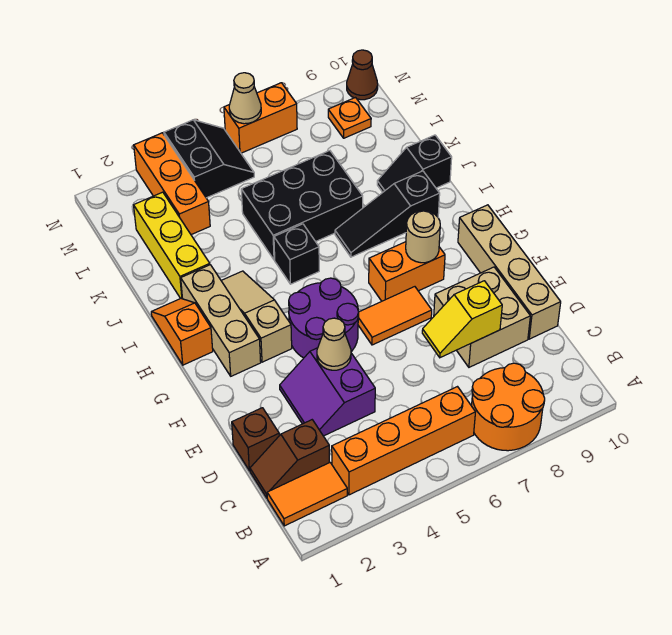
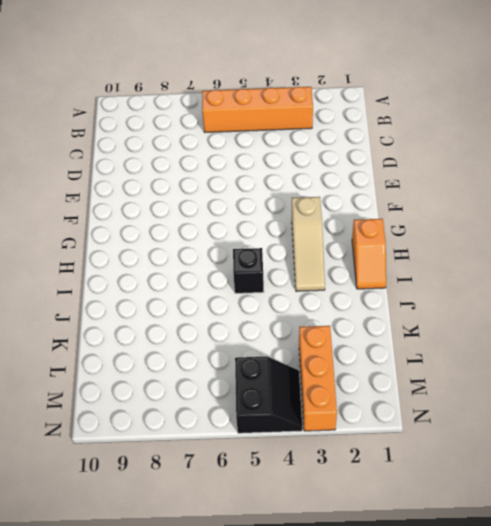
black slope M4:N5 level 1 top 5 -> black slope M4:N5 level 1 top 4
none -> orange round brick A7:B8 level 1
none -> orange tile B1:B2 level 1
none -> brown slope C1:C2 level 1 top 2

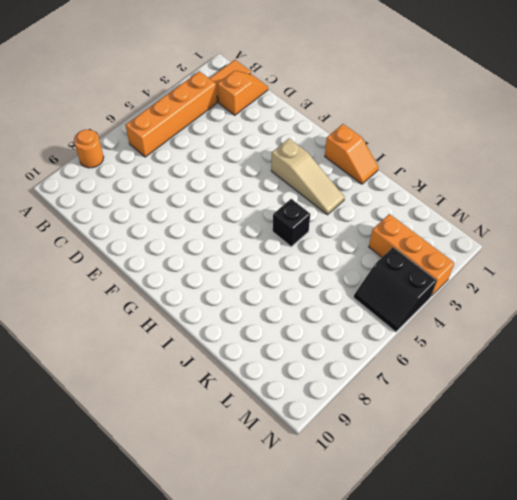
orange round brick A8 level 1 -> orange round brick A7:B8 level 1
orange slope C1:C2 level 1 top 2 -> brown slope C1:C2 level 1 top 2
none -> brown brick D1 level 1
none -> purple slope D3:E4 level 1 top 4
none -> tan brick D8:E9 level 1

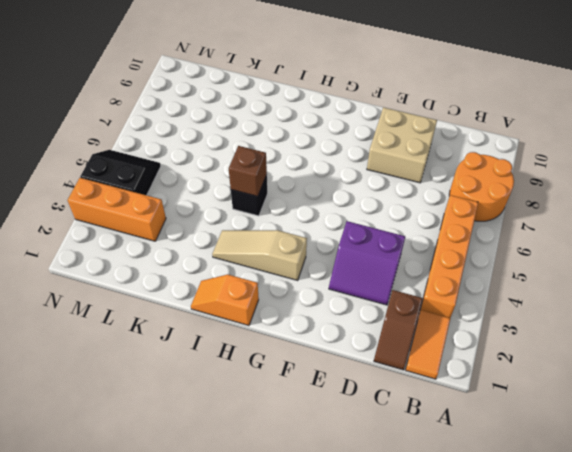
brown brick I5 level 2 -> brown brick D1 level 1
none -> tan brick D10:G10 level 1
none -> purple round brick F4:G5 level 1
none -> orange tile F6:F7 level 1

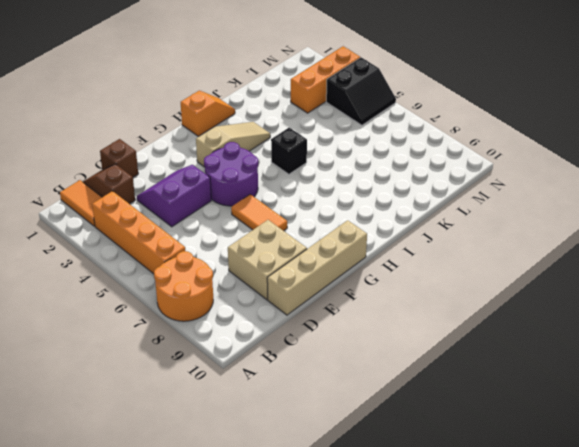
none -> tan brick G2:I2 level 1
none -> orange brick G7:G8 level 1
none -> black slope I7:I9 level 1 top 9

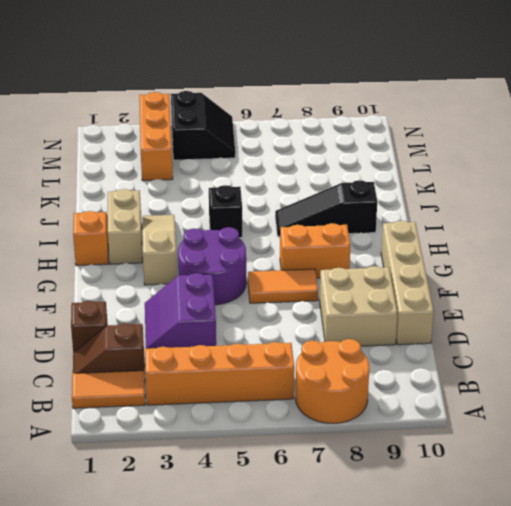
tan brick H2:I2 level 1 -> tan brick G2:I2 level 1
none -> yellow brick J2:L2 level 1
none -> black brick J5:K7 level 1
none -> black slope J9:J10 level 1 top 10

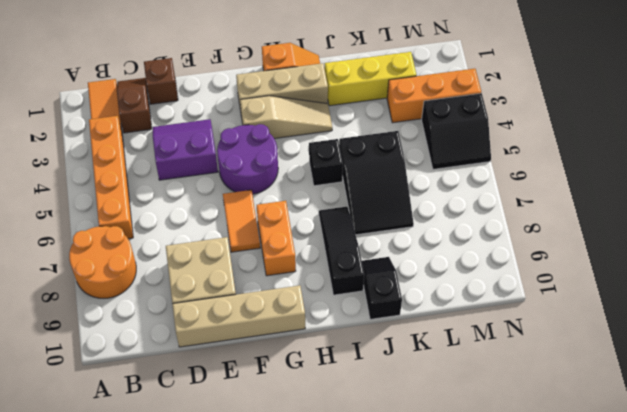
black slope J5:K7 level 1 top 5 -> black brick J5:K7 level 1
none -> orange plate M9 level 1
none -> orange brick N6:N7 level 1
none -> brown cone N10 level 1

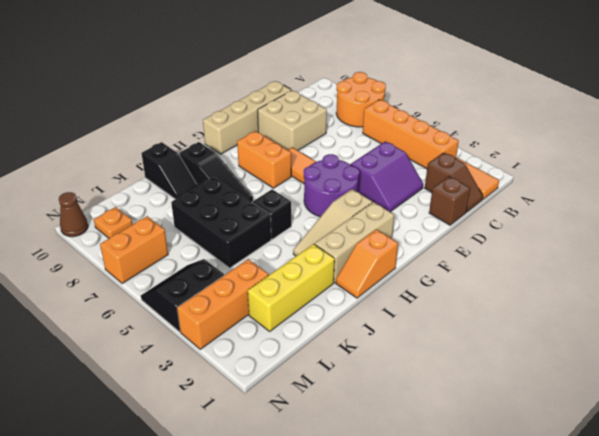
orange brick M7:N7 level 1 -> orange brick N6:N7 level 1
none -> yellow slope D7:D8 level 2 top 8
none -> tan cone E4 level 2
none -> tan round brick G8 level 2

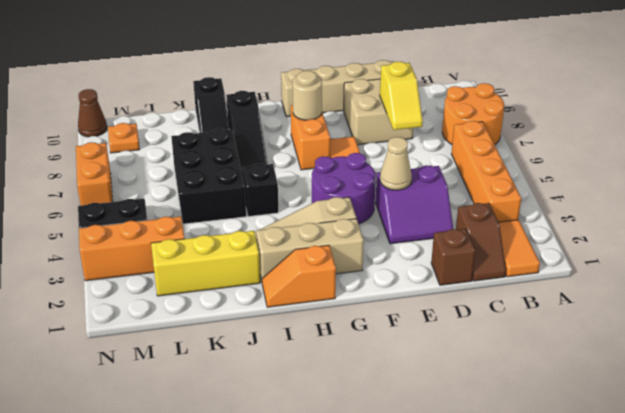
none -> tan cone N6 level 2

